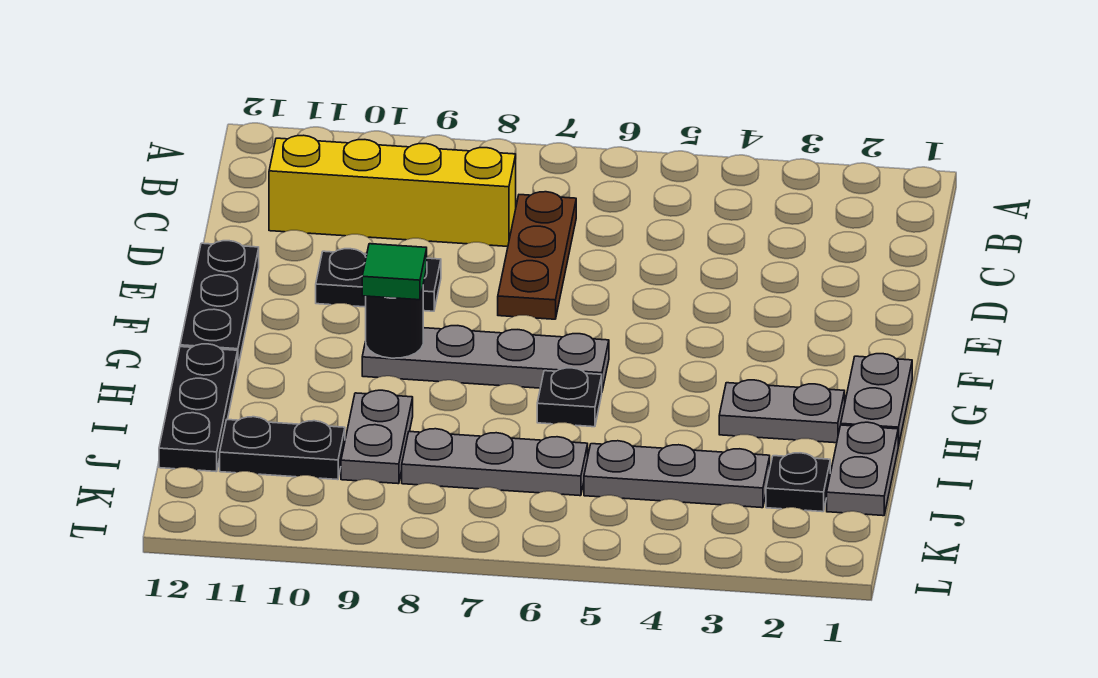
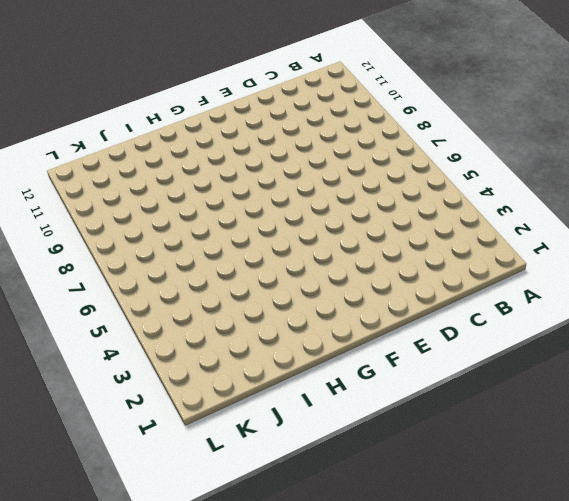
none -> brown plate C7:E7 level 1
none -> yellow brick C8:C11 level 1
none -> black plate E9:E10 level 1

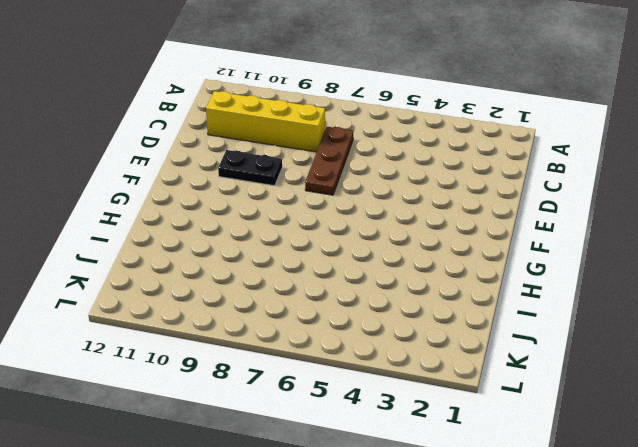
none -> black plate E12:G12 level 1
none -> grey plate G1:H1 level 1
none -> grey plate G6:G9 level 1

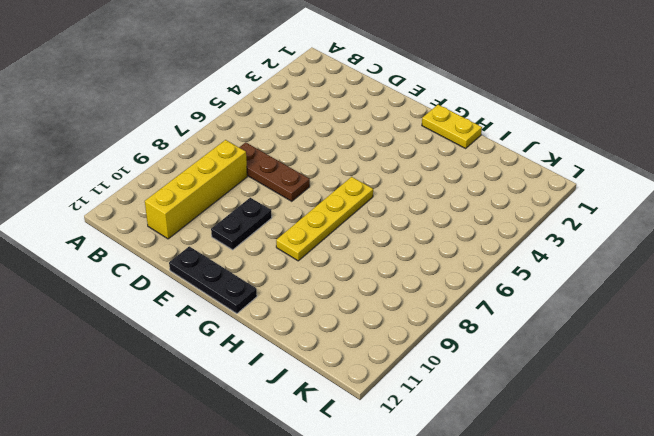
yellow plate G1:H1 level 1 -> grey plate G1:H1 level 1
yellow plate G6:G9 level 1 -> grey plate G6:G9 level 1
none -> grey plate H2:H3 level 1
none -> black plate H6 level 1
none -> black plate H12:J12 level 1

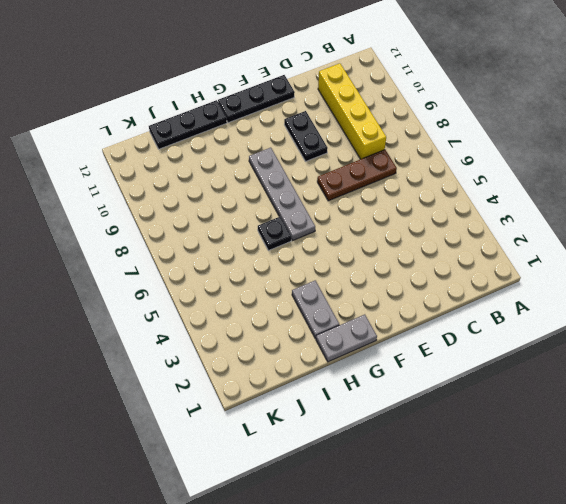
none -> grey plate I1:J1 level 1
none -> grey plate I9:J9 level 1
none -> black plate J2 level 1

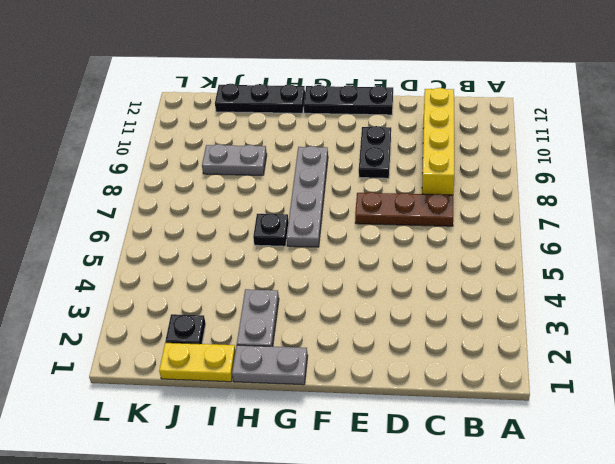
yellow plate I1:J1 level 1 -> grey plate I1:J1 level 1
none -> grey plate J3:J5 level 1
none -> grey plate J6:J8 level 1
none -> black plate J10:J11 level 1

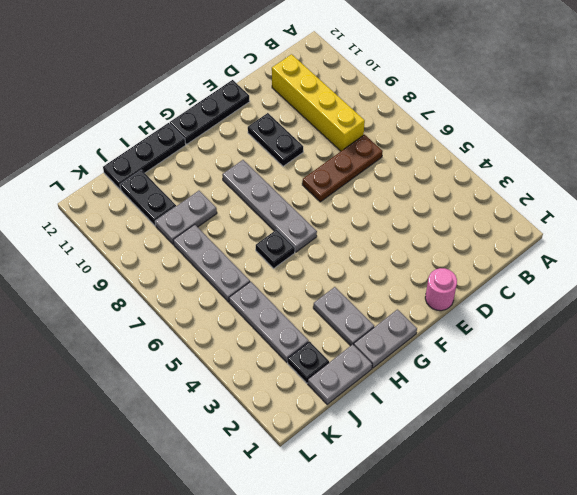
pink round brick E1 level 1 -> none
none -> black round brick G9 level 2
none -> green tile G9 level 3

